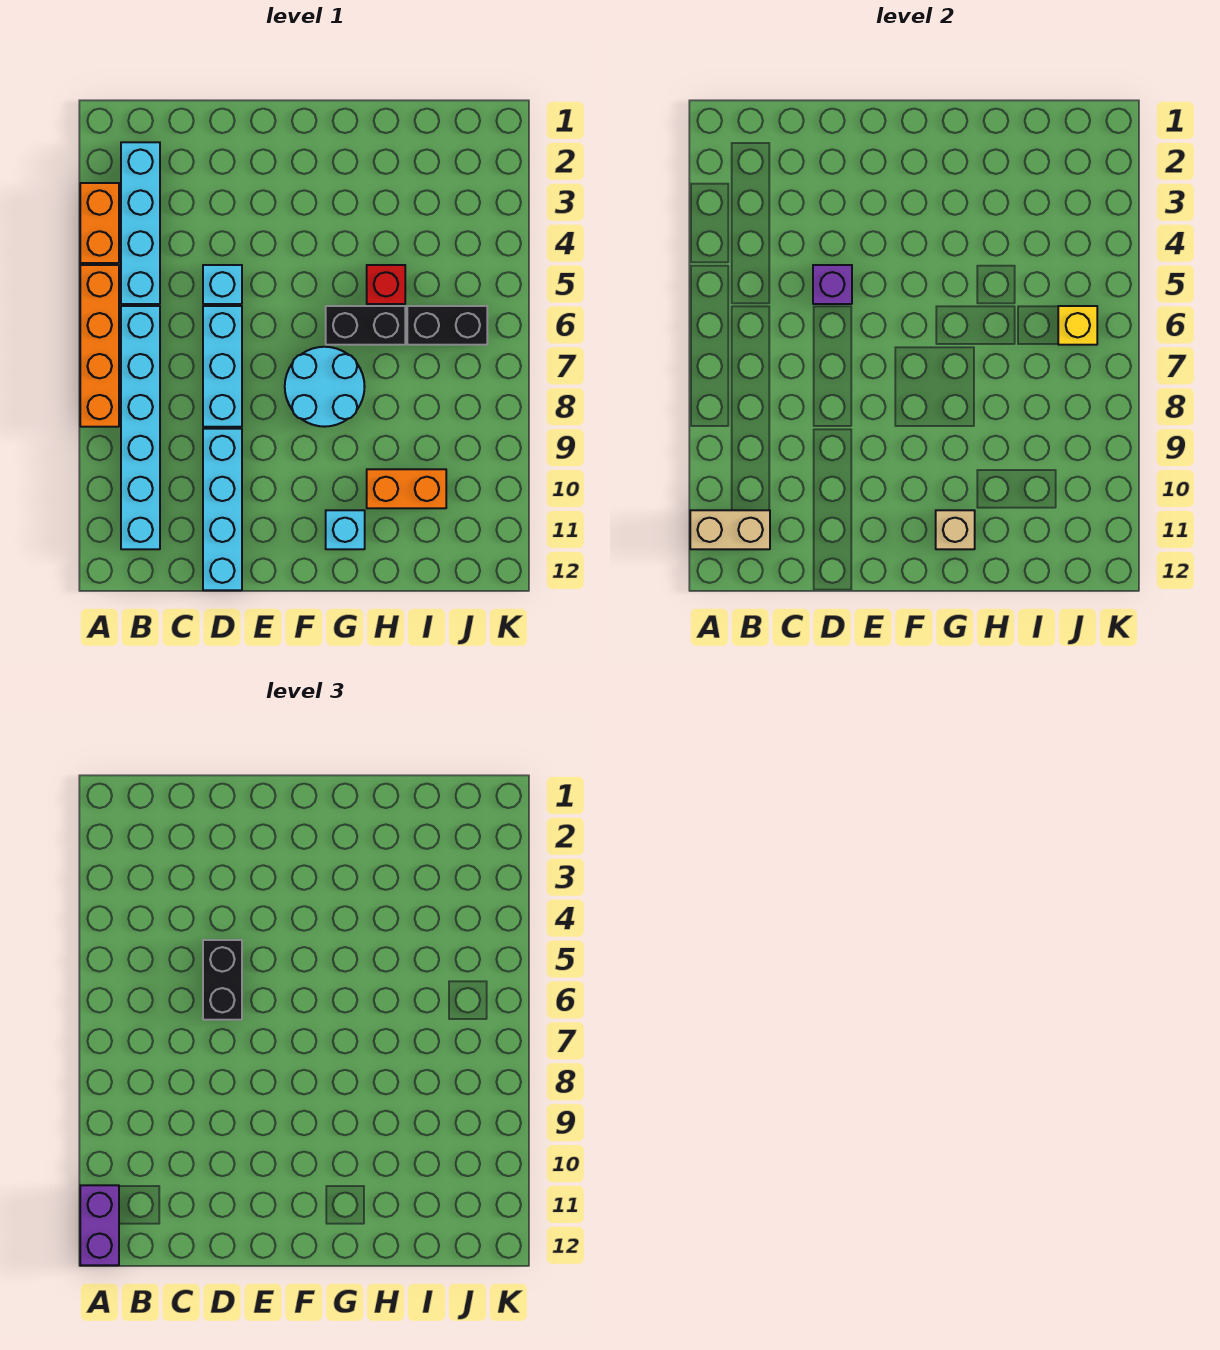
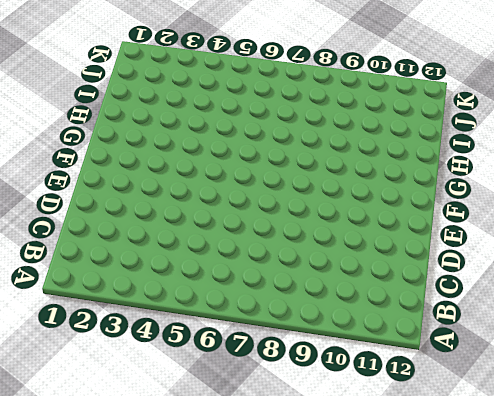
none -> orange brick A3:A4 level 1
none -> orange brick A5:A8 level 1
none -> cyan brick B2:B5 level 1

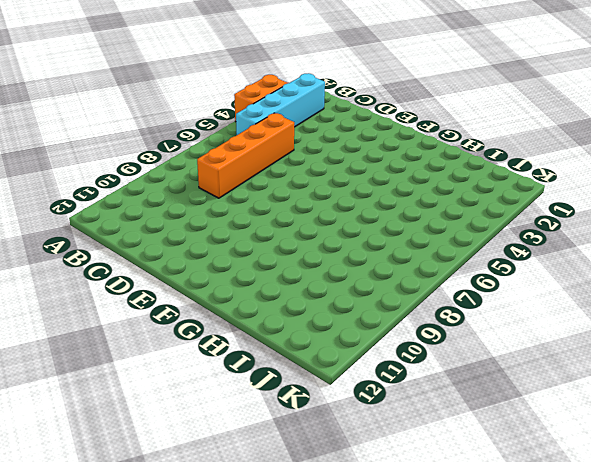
orange brick C5:C8 level 1 -> orange brick A5:A8 level 1
none -> cyan brick B6:B11 level 1
none -> cyan brick D5 level 1
none -> cyan brick D6:D8 level 1

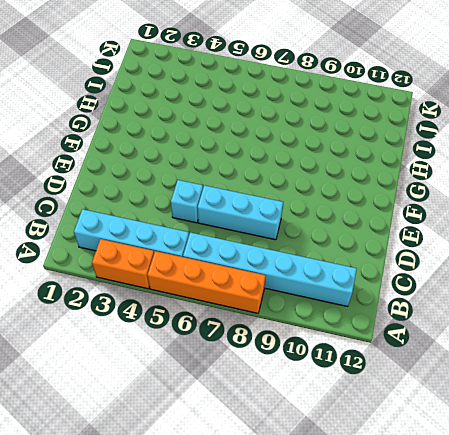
none -> cyan brick D9:D12 level 1
none -> cyan round brick F7:G8 level 1
none -> black brick G6:H6 level 1

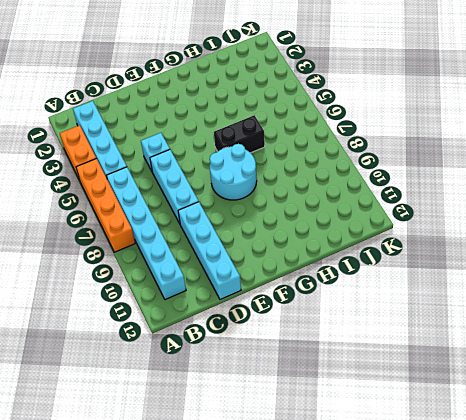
none -> cyan brick G11 level 1
none -> red brick H5 level 1
none -> orange brick H10:I10 level 1

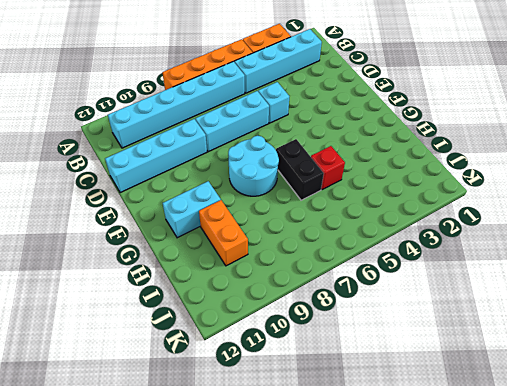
cyan brick G10:G11 level 1 -> cyan brick G11 level 1
none -> black brick I6:J6 level 1
none -> tan brick A11:B11 level 2
none -> purple brick D5 level 2

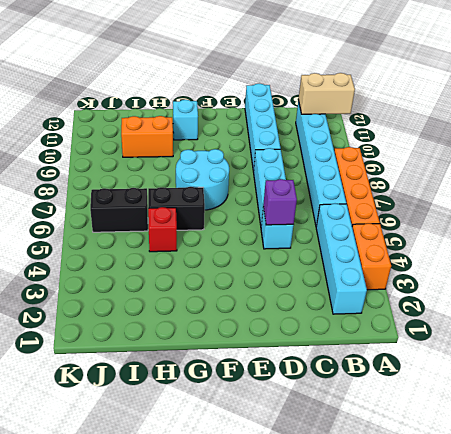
none -> tan brick G11 level 2
none -> yellow brick J6 level 2
none -> purple brick A11:A12 level 3

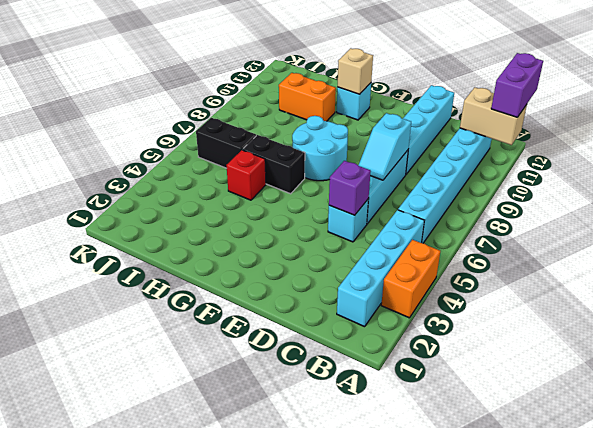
cyan slope D7:D8 level 2 top 8 -> none
none -> orange brick A5:A8 level 1
none -> yellow brick J6 level 2
none -> black brick D5:D6 level 3

